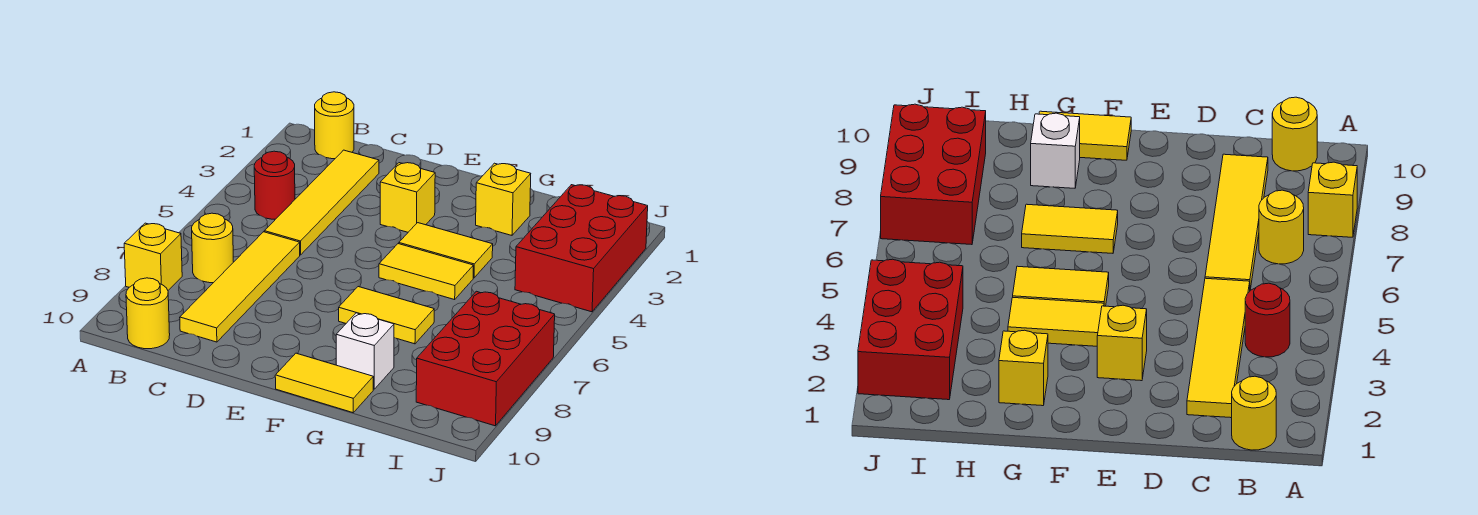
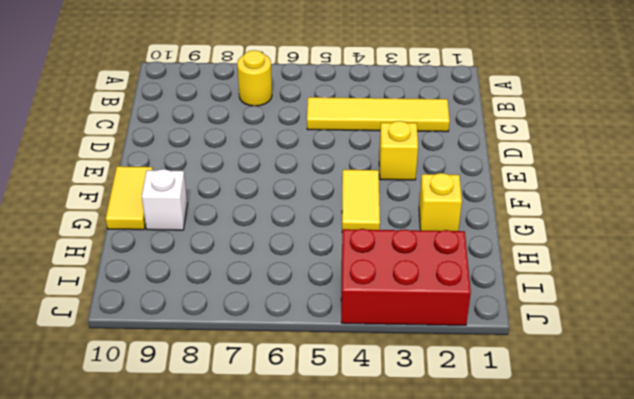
none -> yellow brick A8 level 1
none -> yellow round brick B1 level 1
none -> red round brick B4 level 1

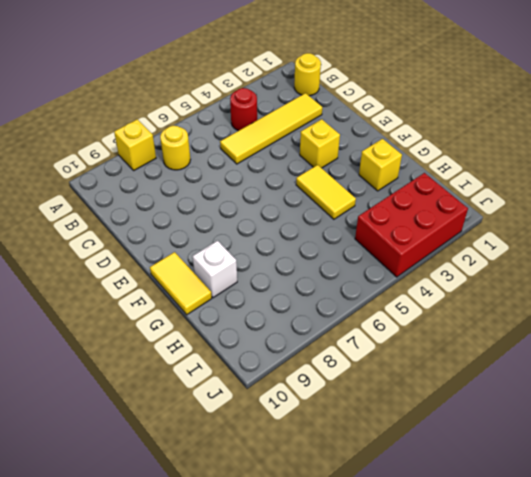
none -> yellow round brick B10 level 1
none -> yellow tile C6:C9 level 1
none -> yellow tile F5:G5 level 1

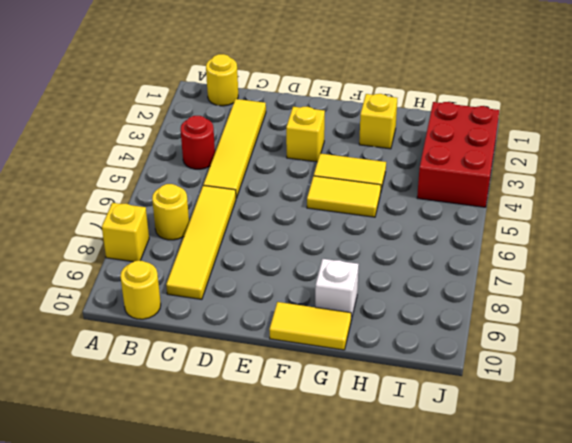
none -> yellow tile F7:G7 level 1
none -> red brick I7:J9 level 1

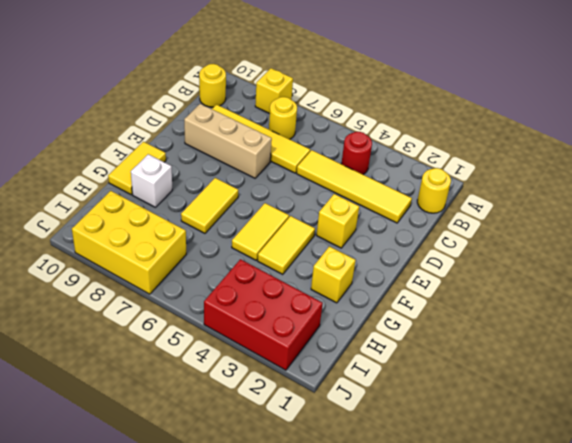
tan brick D7:D9 level 1 -> none
yellow brick I7:J9 level 1 -> red brick I7:J9 level 1

